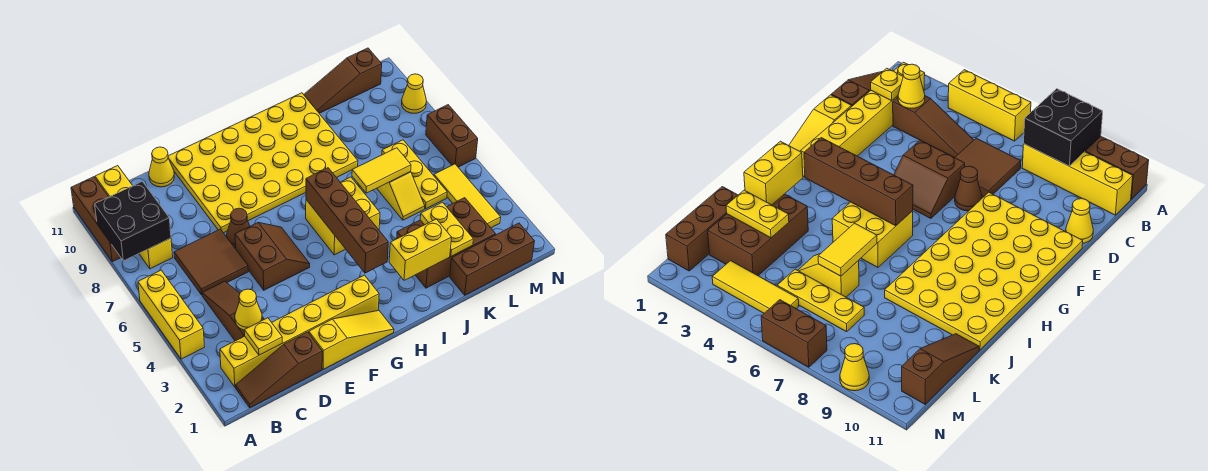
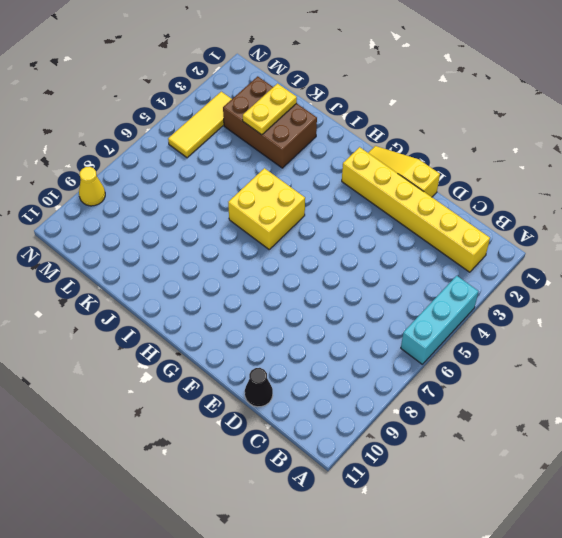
cyan brick A4:A6 level 1 -> yellow brick A4:A6 level 1
black cone D11 level 1 -> yellow cone D11 level 1
none -> brown brick A9:A11 level 1
none -> brown slope B1:D1 level 1 top D
none -> yellow brick B8:B11 level 1

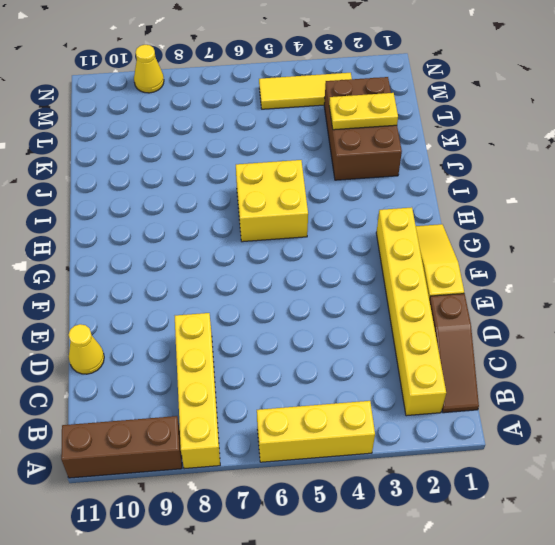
yellow brick A8:D8 level 1 -> yellow brick B8:B11 level 1
none -> brown slope C3:C5 level 1 top 3
none -> brown tile C6:D7 level 1
none -> brown slope E5:F6 level 1 top E

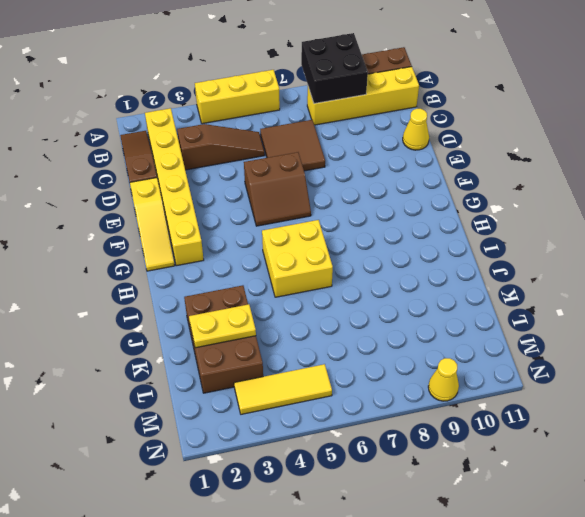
none -> brown cone E7 level 1
none -> yellow plate E8:J11 level 1
none -> brown brick K1:M1 level 1

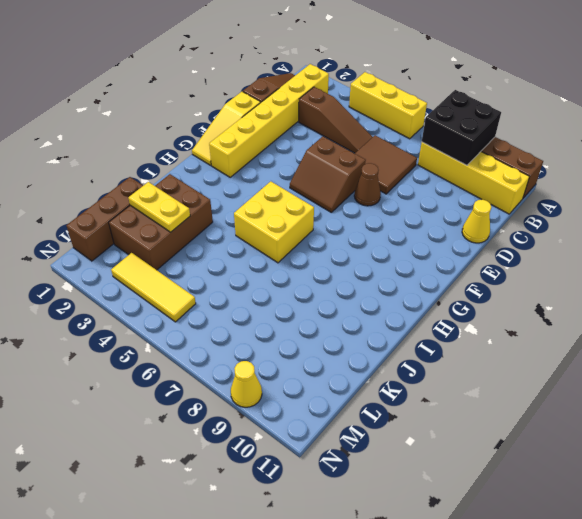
none -> yellow plate E8:J11 level 1
none -> yellow slope K5:K6 level 1 top 6
none -> brown slope K11:M11 level 1 top M

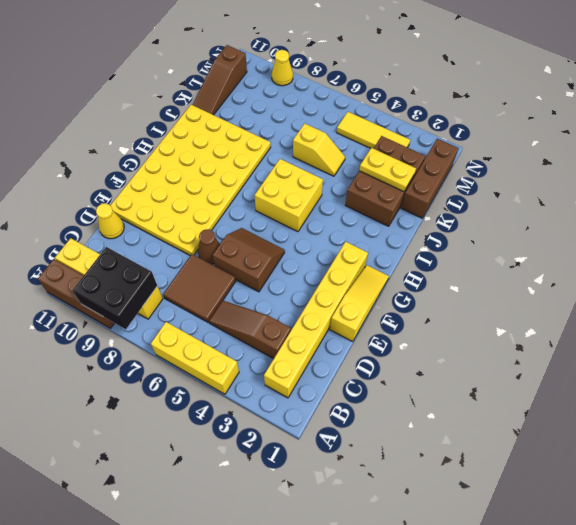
none -> brown slope B1:D1 level 1 top D
none -> yellow plate L5:L7 level 1
none -> brown brick N6:N7 level 1

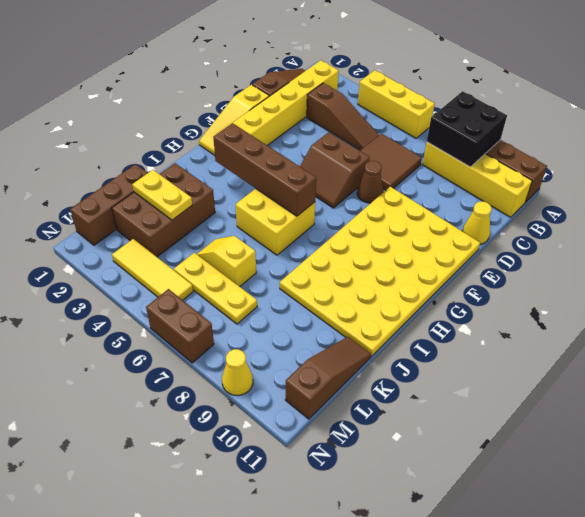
none -> yellow plate C2 level 2
none -> yellow cone C3 level 2
none -> yellow brick I2:J2 level 2

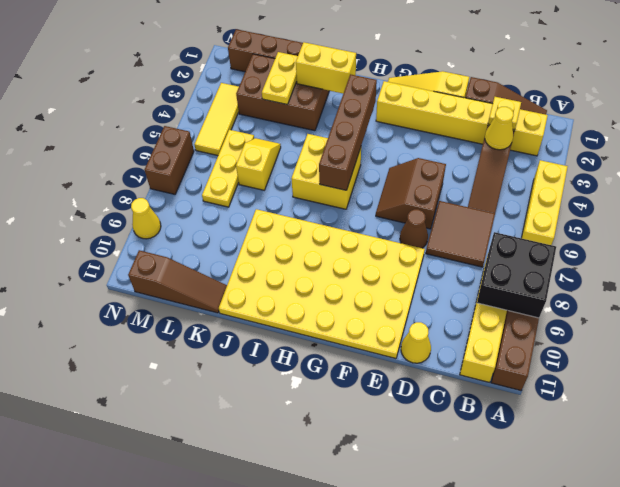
none -> yellow tile J6:K6 level 2

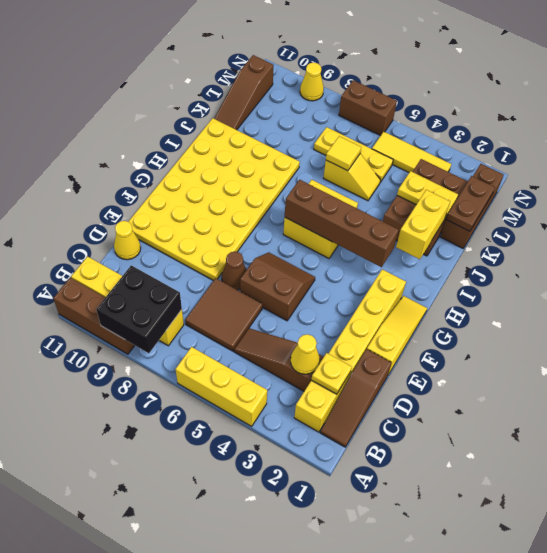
brown plate K1:L1 level 2 -> none
yellow tile K6 level 2 -> yellow tile J6:K6 level 2

